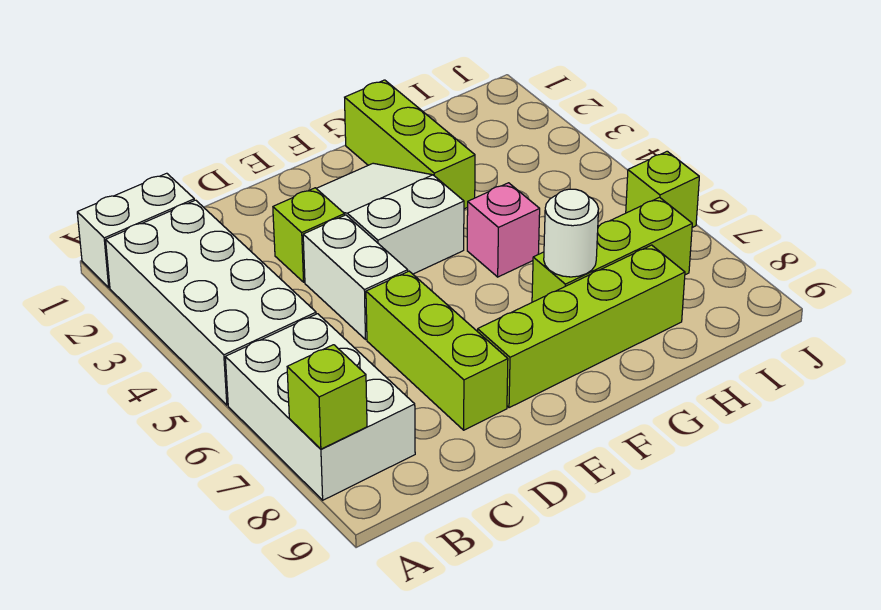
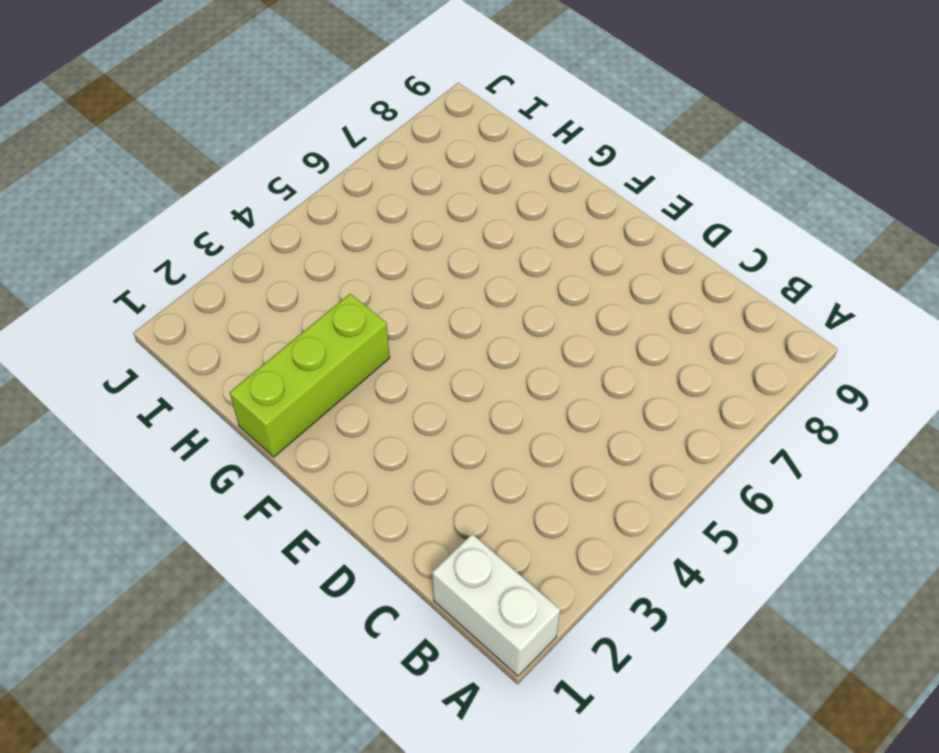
none -> white brick A2:B5 level 1
none -> white brick A6:B8 level 1
none -> lime brick D3 level 1

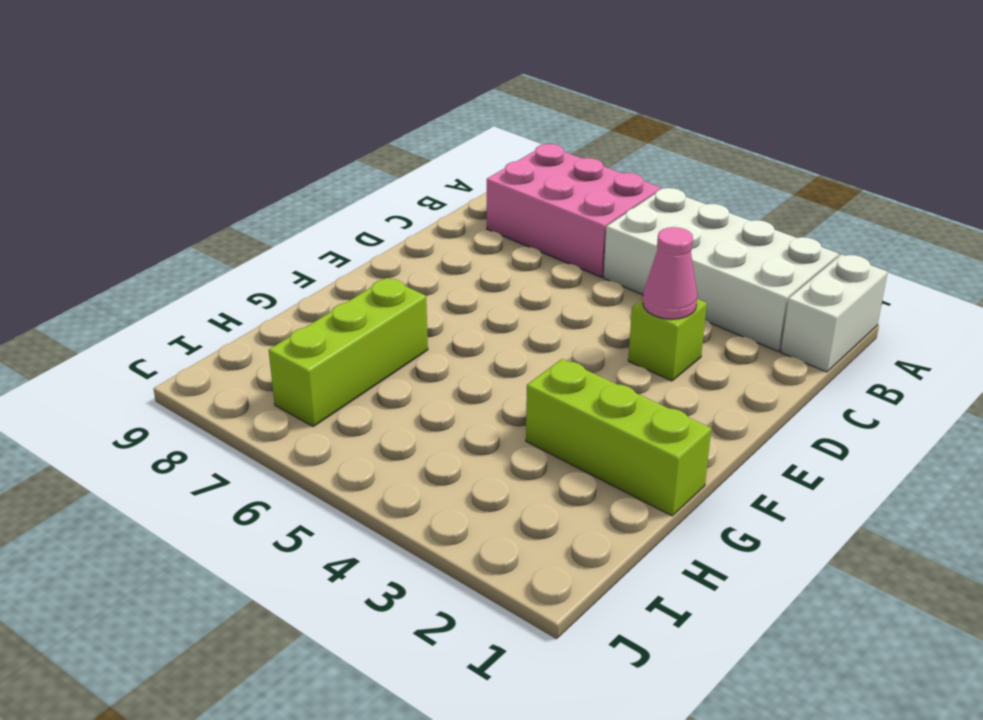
pink brick A6:B8 level 1 -> white brick A6:B8 level 1
pink cone D3 level 2 -> none
none -> white brick D4:D5 level 1
none -> lime brick D6:D8 level 1
none -> white slope E2:F4 level 1 top 4

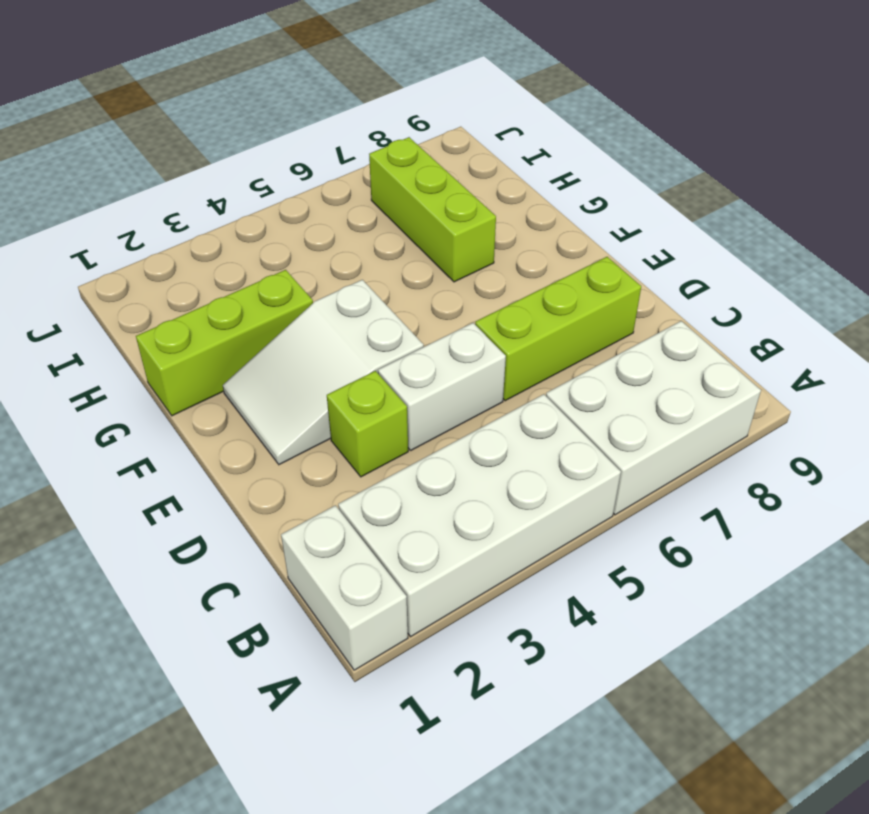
none -> lime brick E8:H8 level 1
none -> pink brick G5 level 1
none -> lime brick J6 level 1

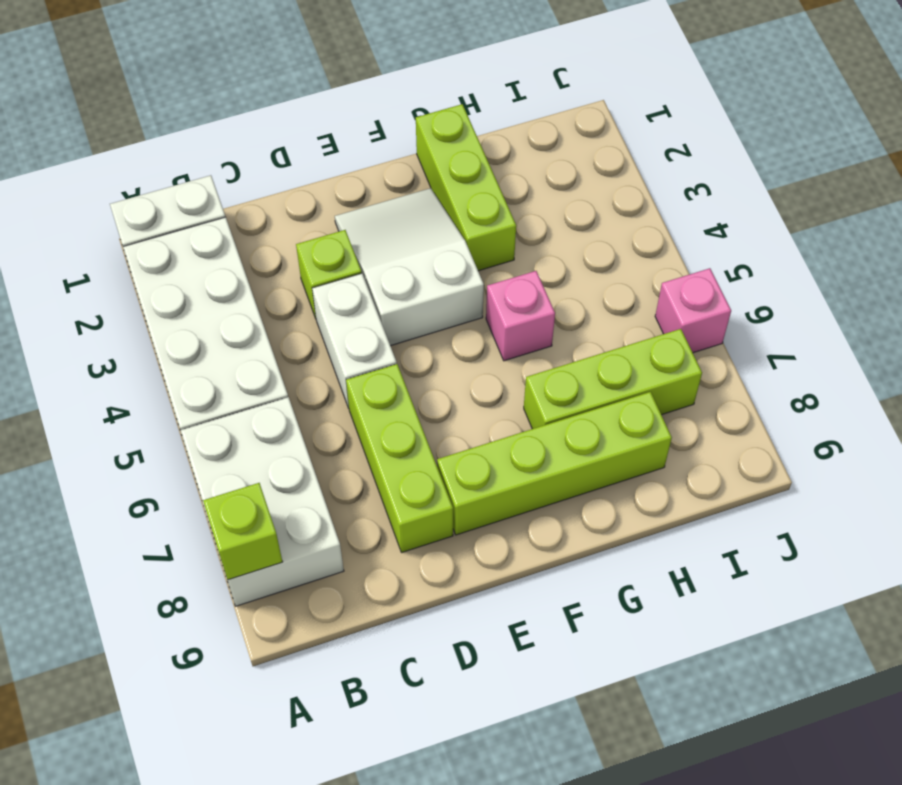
pink brick J6 level 1 -> lime brick J6 level 1
none -> white round brick G7 level 2

